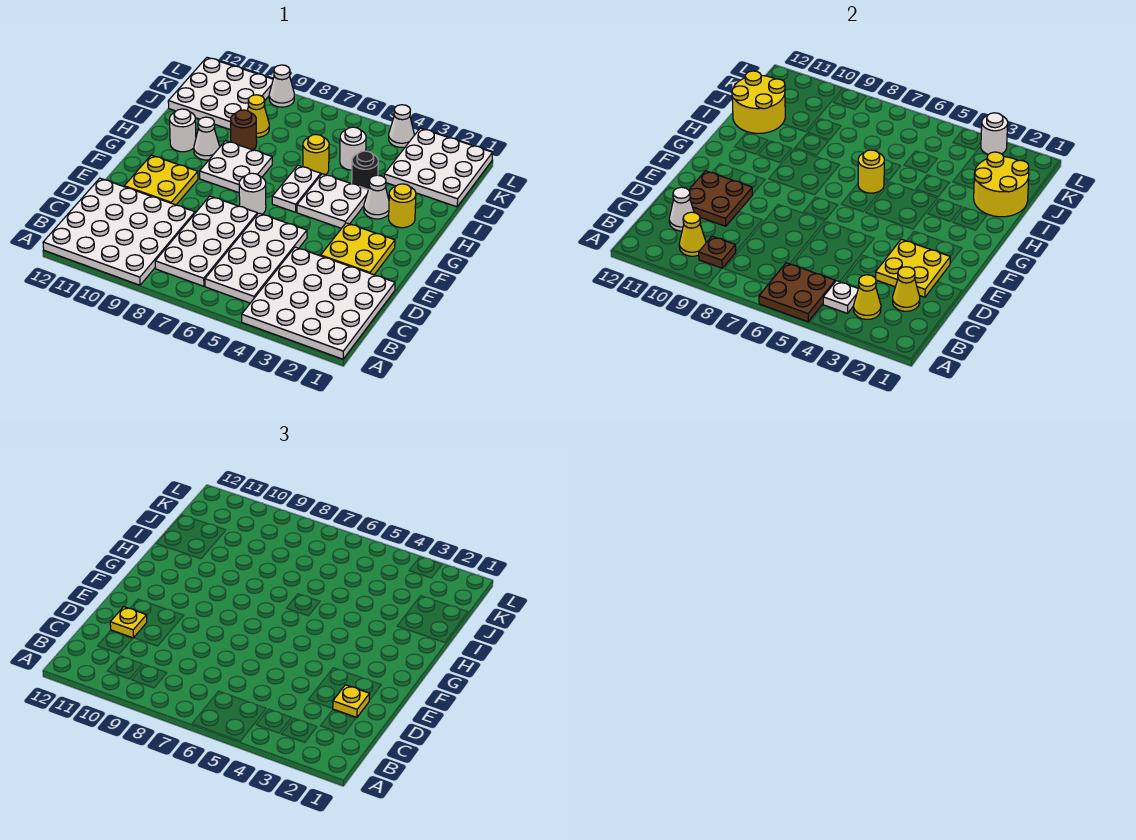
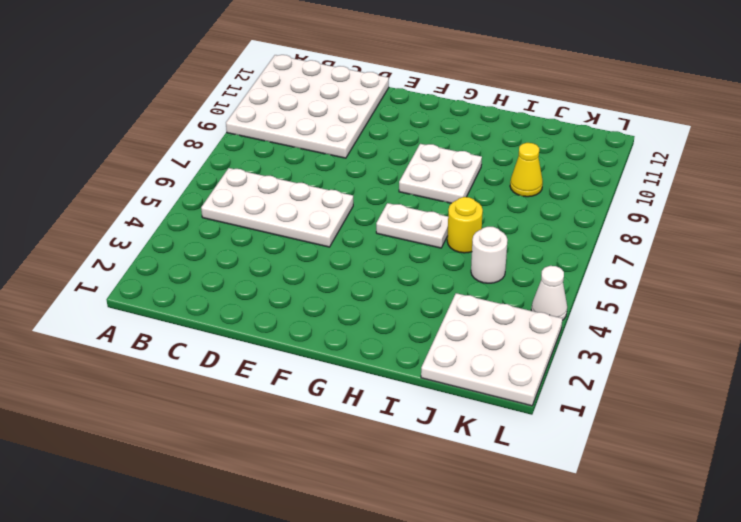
none -> white plate A1:D4 level 1
none -> white plate B7:E8 level 1
none -> yellow plate E2:F3 level 1
none -> yellow plate E10:F11 level 1

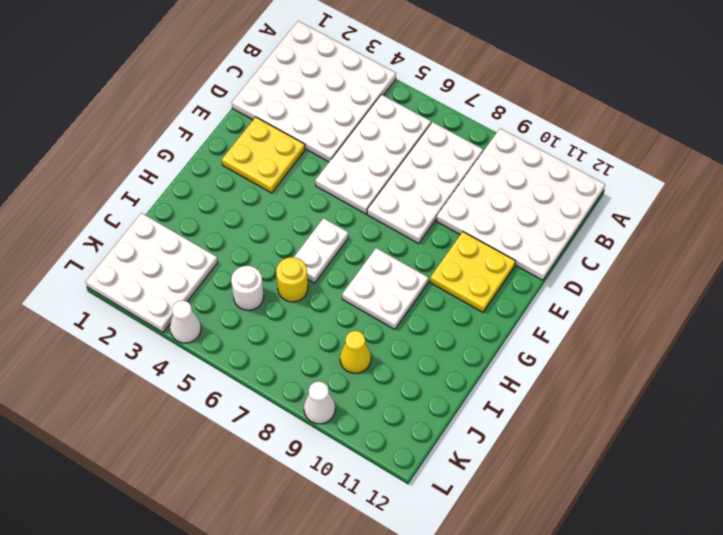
none -> white round brick F7 level 1
none -> white plate G4:H5 level 1
none -> yellow round brick H2 level 1
none -> white cone H3 level 1

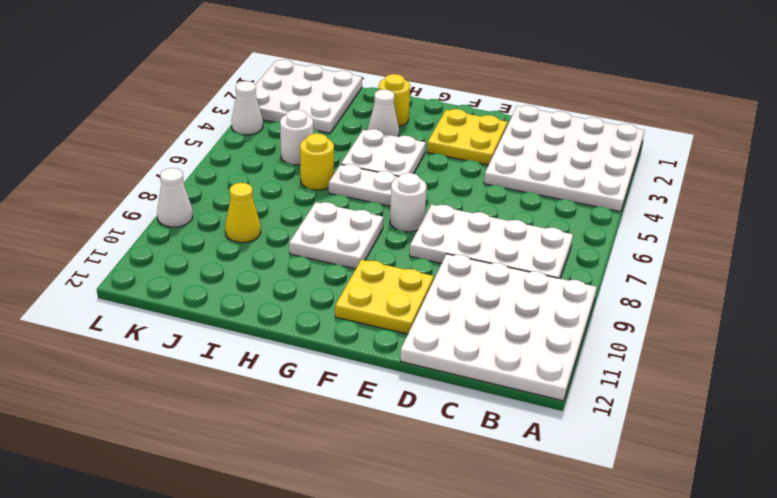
none -> white plate B5:E6 level 1
none -> white cone H10 level 1
none -> white round brick H11 level 1
none -> black round brick I4 level 1

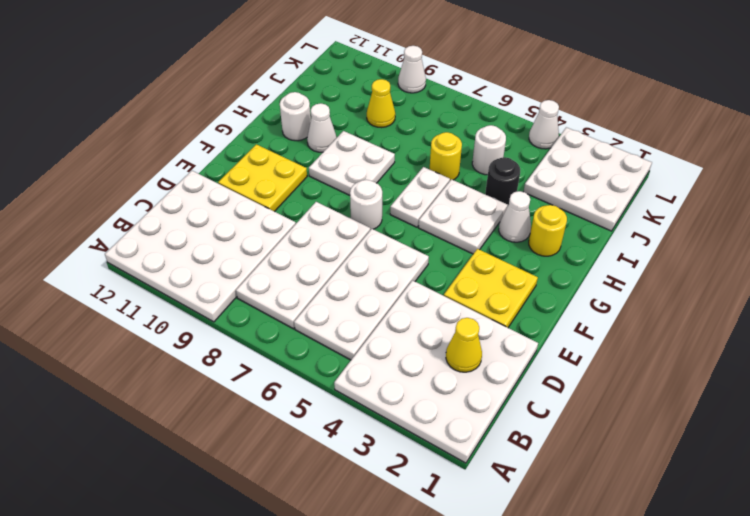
none -> brown round brick I9 level 1
none -> white plate J10:L12 level 1
none -> brown plate A5:B6 level 2
none -> yellow cone B3 level 2

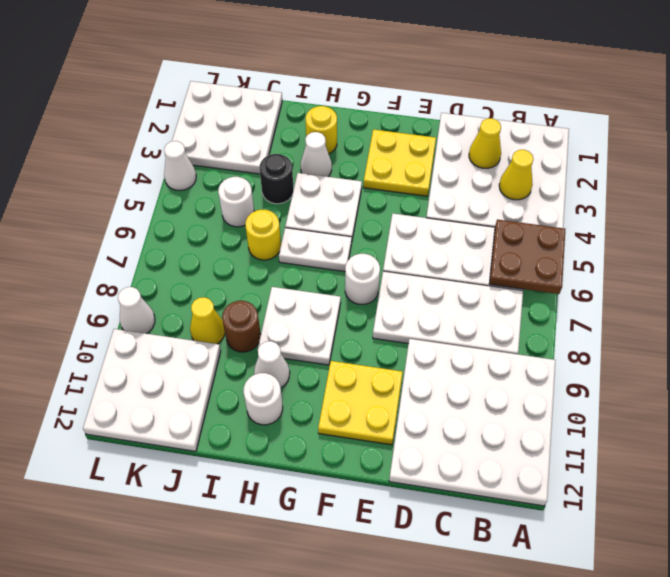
none -> white plate B4 level 2
none -> brown plate B9 level 2
none -> yellow cone B10 level 2
none -> white cone C11 level 2

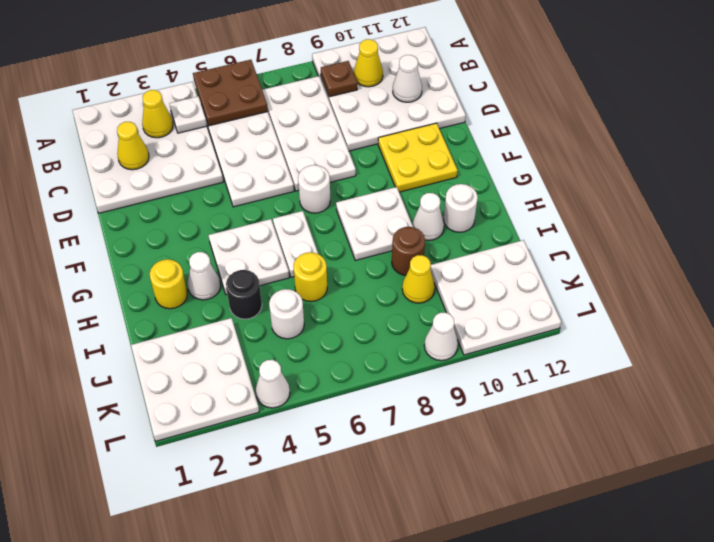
none -> yellow plate E2:F3 level 1
none -> yellow plate D2:E3 level 2
none -> brown plate D10:E11 level 2
none -> yellow round brick H6 level 2

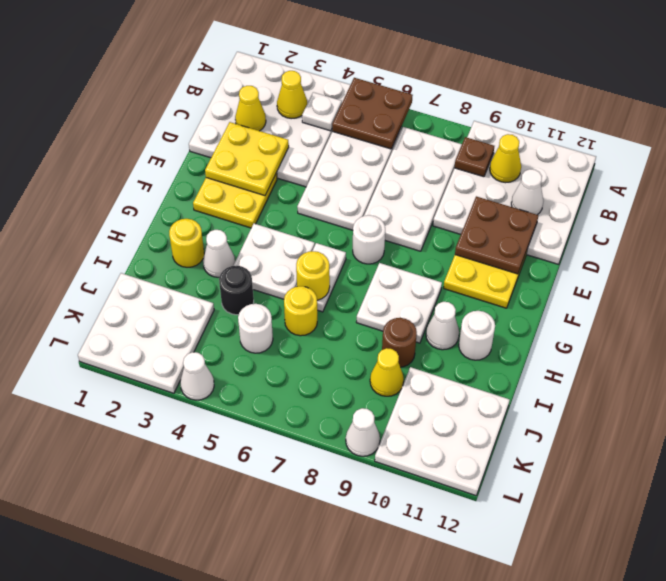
none -> yellow round brick I1:J2 level 2
none -> yellow round brick I11:J12 level 2
none -> white round brick L3 level 2
none -> yellow plate D2 level 3

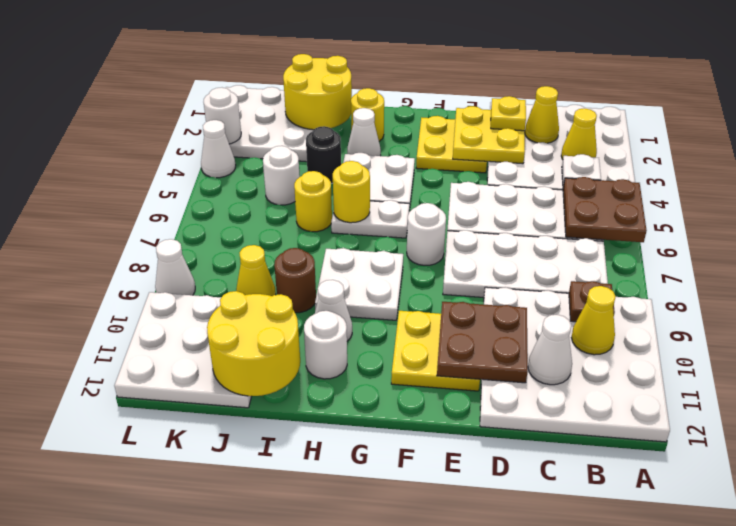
none -> yellow plate D11 level 3

